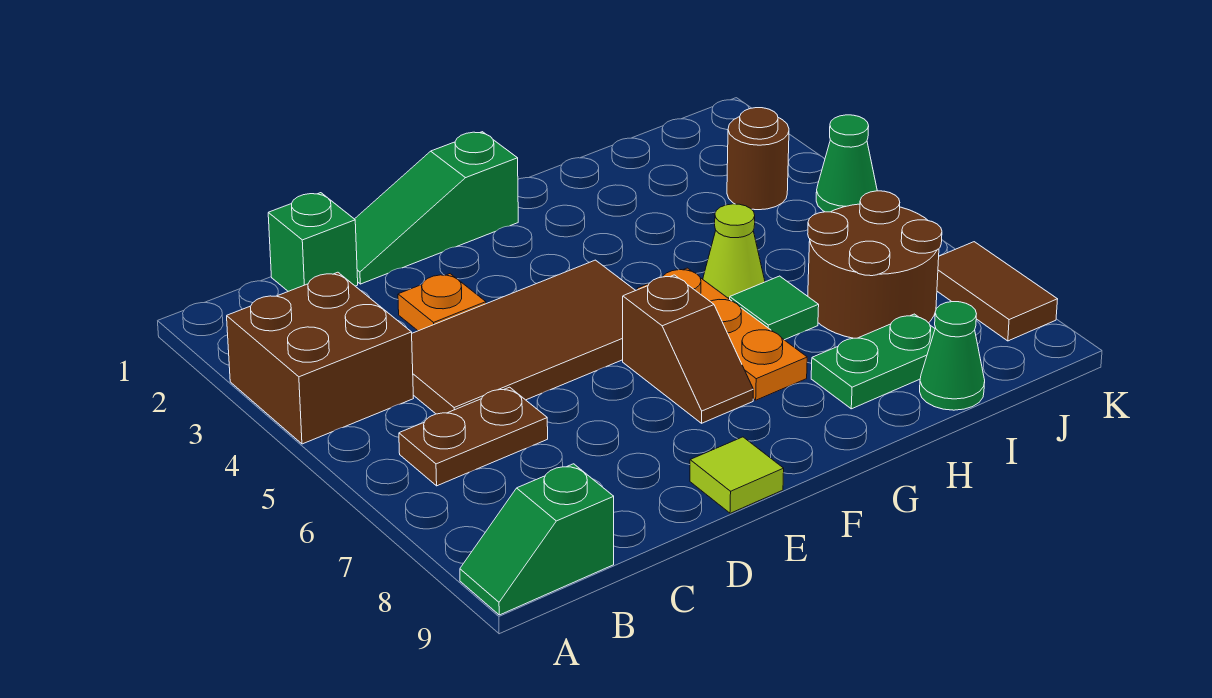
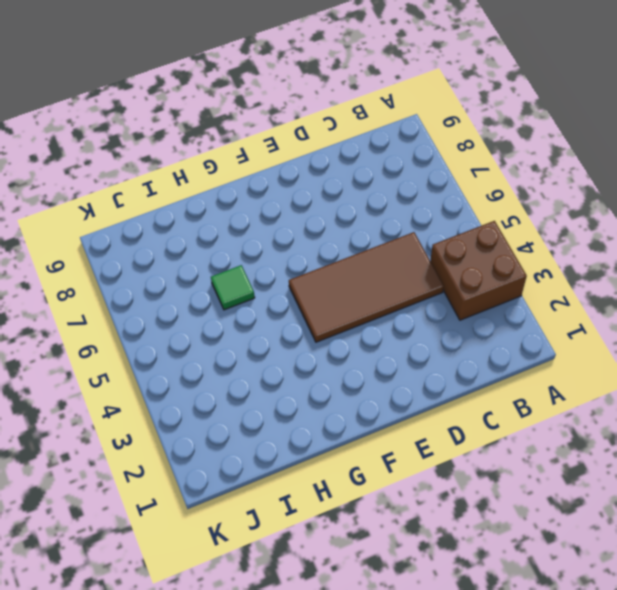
none -> green slope A9:B9 level 1 top B
none -> brown plate B6:C6 level 1
none -> green brick C1 level 1

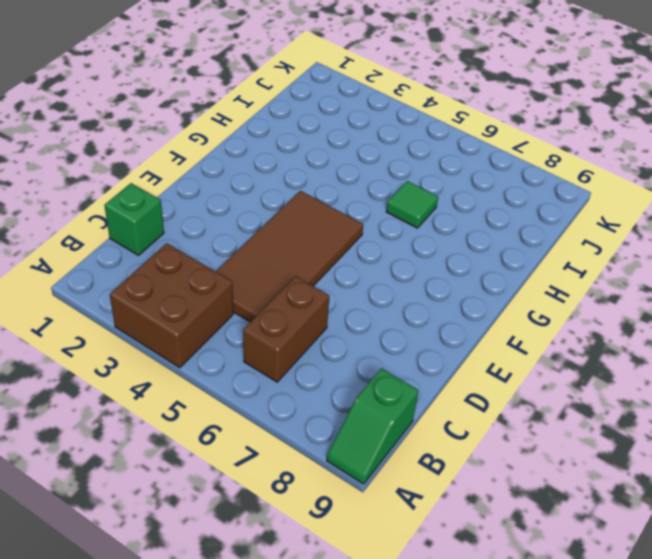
brown brick B6:C6 level 1 -> brown plate B6:C6 level 1
none -> green slope D1:F1 level 1 top F
none -> orange plate D3 level 1
none -> lime tile E9 level 1

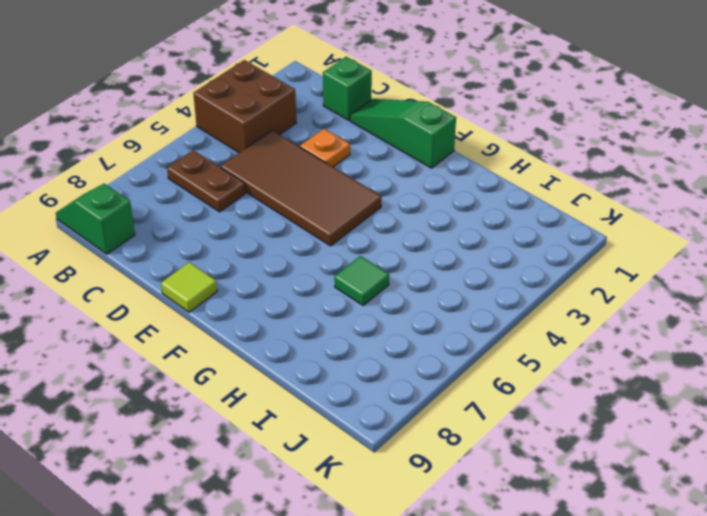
none -> brown slope F6:F7 level 1 top 6
none -> orange plate G5:G7 level 1
none -> lime cone H5 level 1

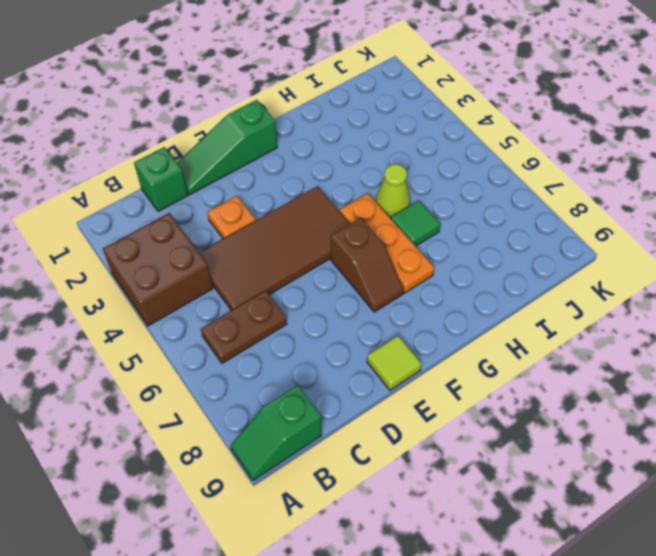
none -> green plate H8:I8 level 1
none -> brown round brick I6:J7 level 1
none -> green cone I9 level 1

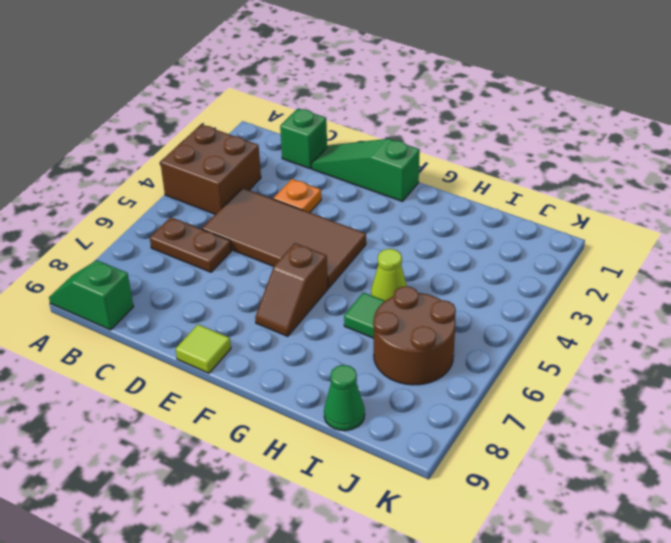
none -> orange plate G5:G7 level 1
none -> green plate H8:I8 level 1
none -> brown round brick J3 level 1

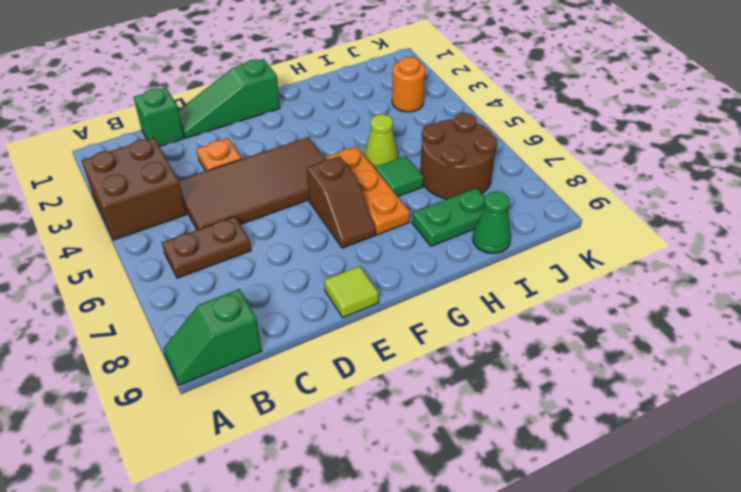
orange round brick J3 level 1 -> brown round brick J3 level 1
none -> green cone K4 level 1
none -> brown tile K7:K8 level 1

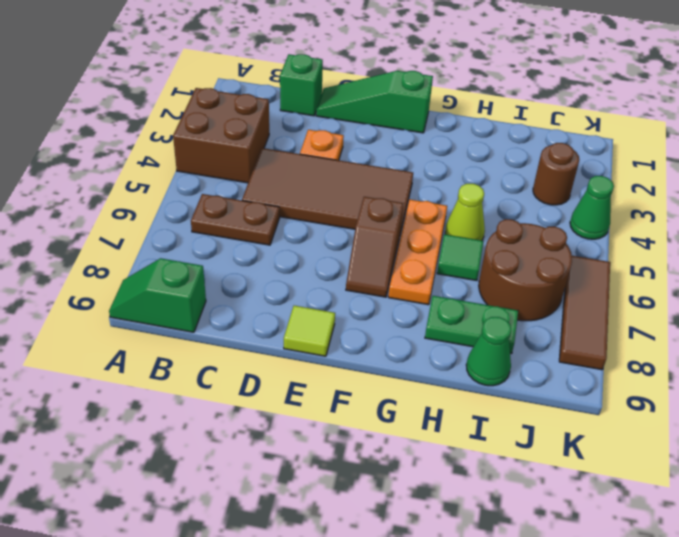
brown tile K6:K8 level 1 -> brown tile K7:K8 level 1

